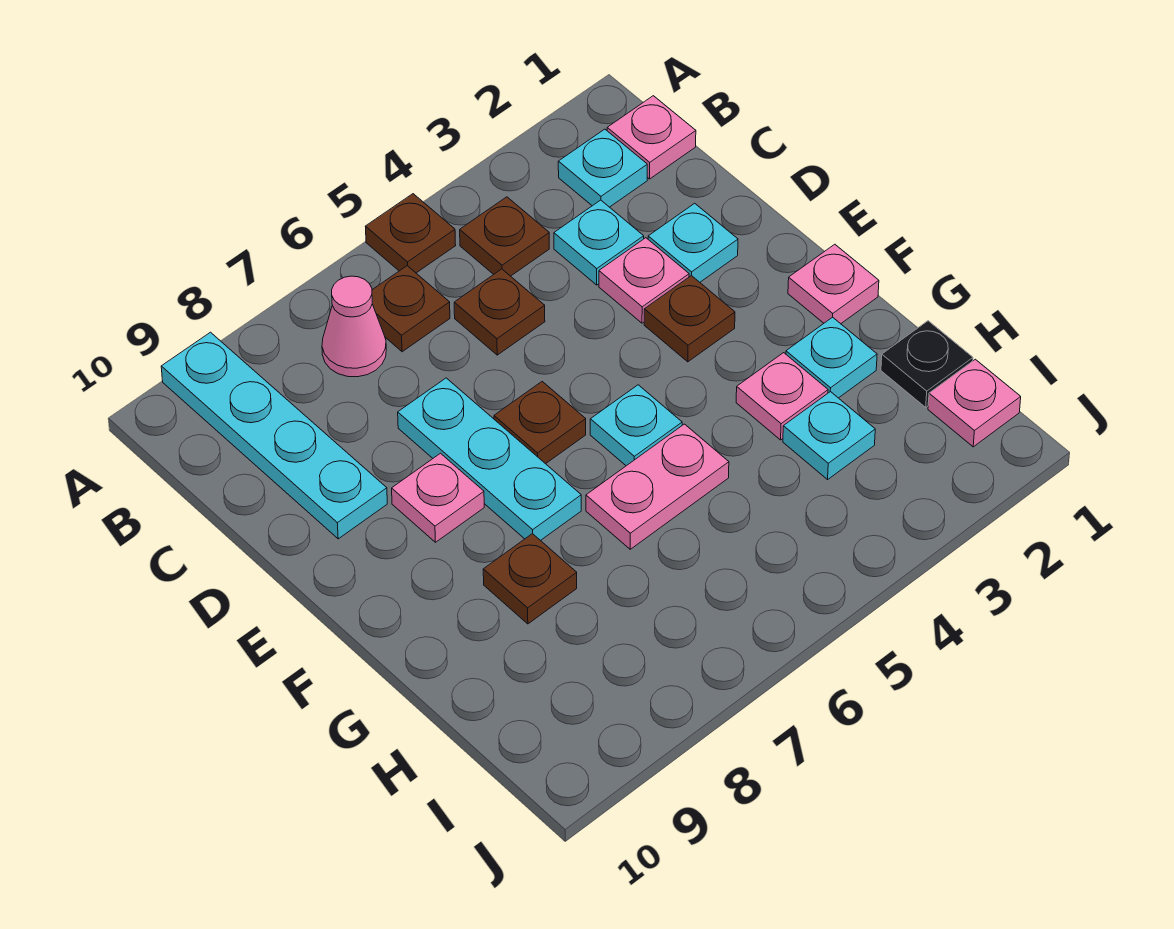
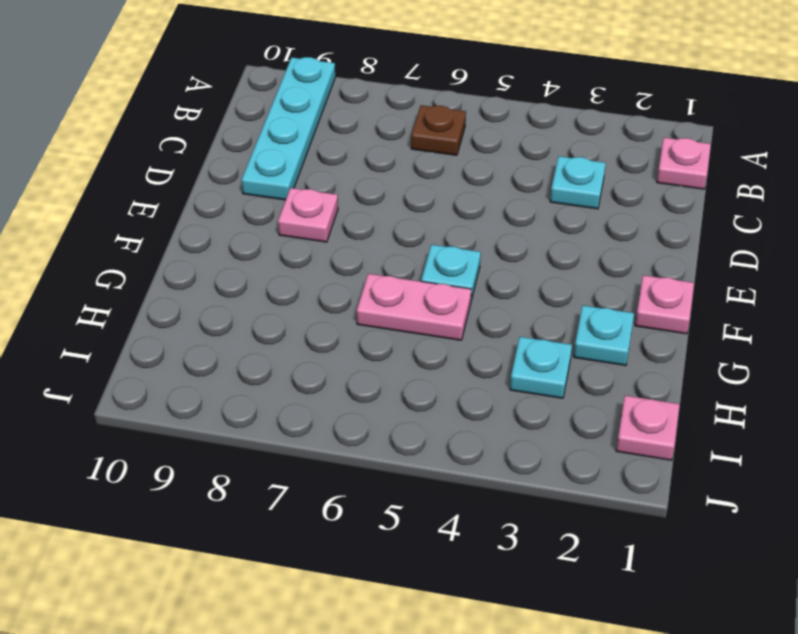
none -> brown plate A5 level 1
none -> cyan plate B2 level 1
none -> brown plate B4 level 1

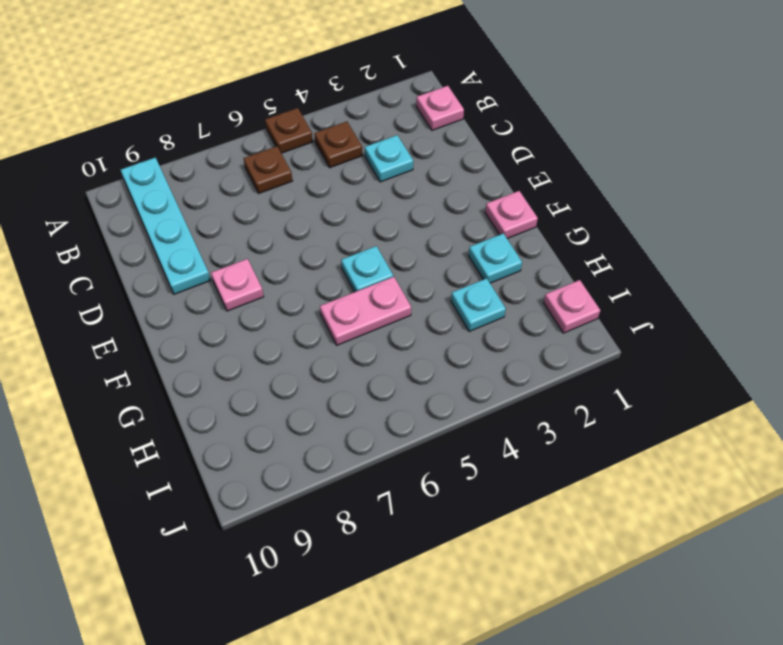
none -> cyan plate B2 level 1
none -> pink cone B7 level 1
none -> brown plate C5 level 1

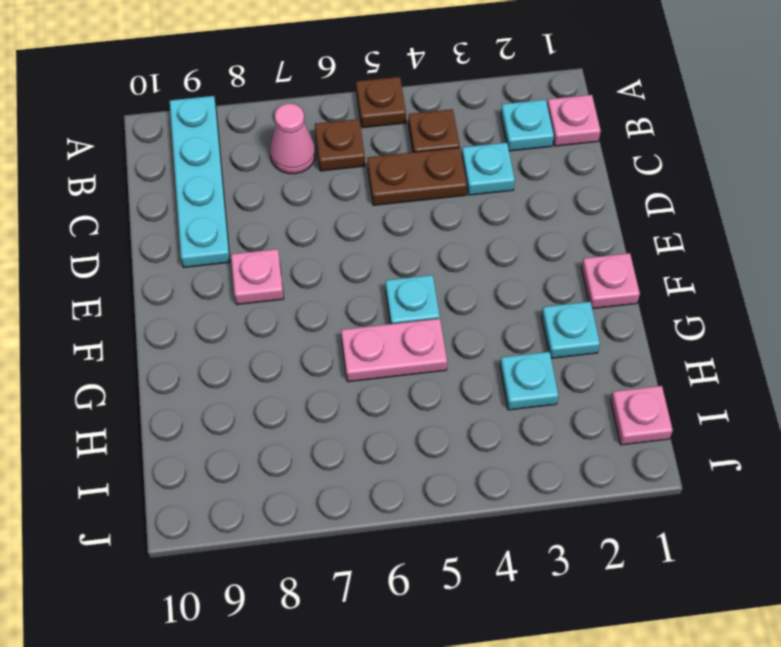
brown plate C4:C5 level 1 -> brown plate C5 level 1
none -> cyan plate D2 level 1
none -> pink plate D3 level 1
none -> cyan plate D7:F7 level 1

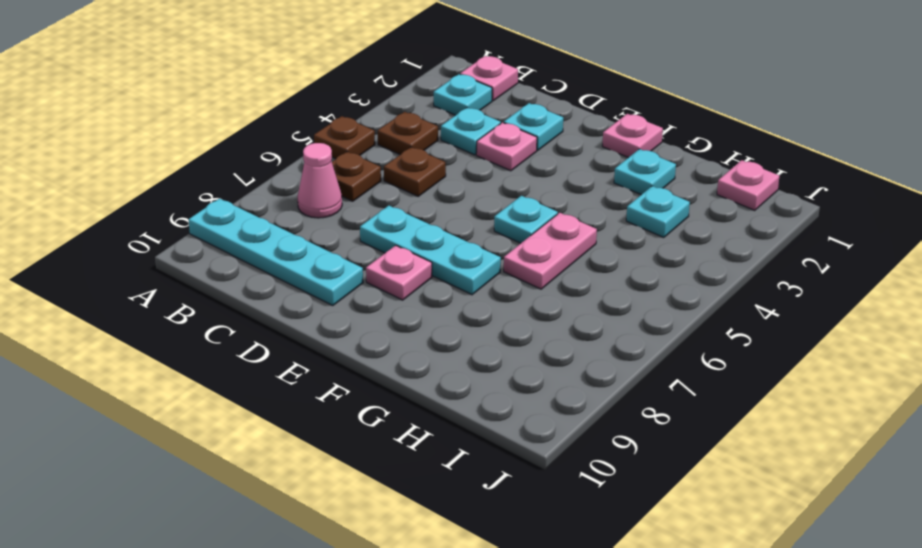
none -> brown plate E3 level 1
none -> brown plate E6 level 1
none -> pink plate G3 level 1

